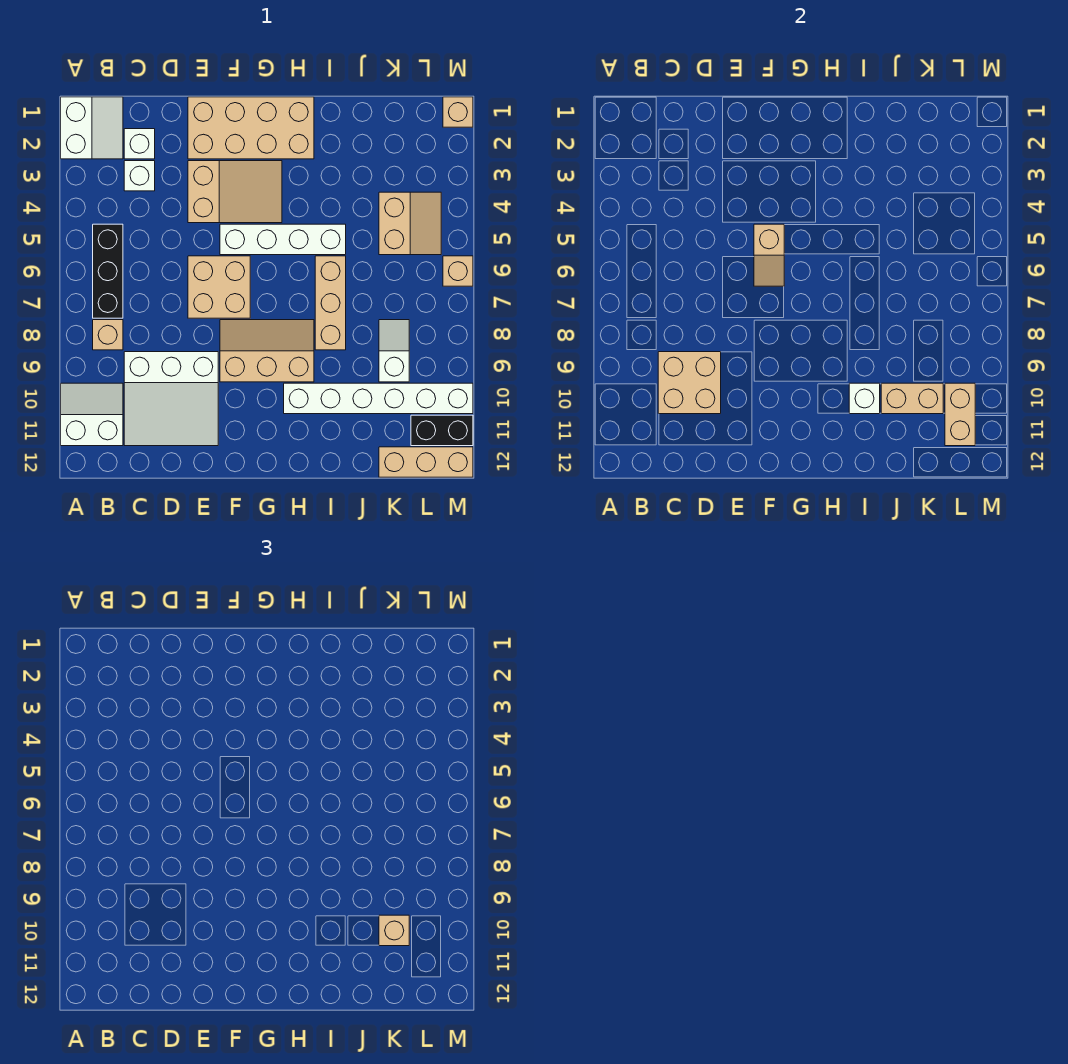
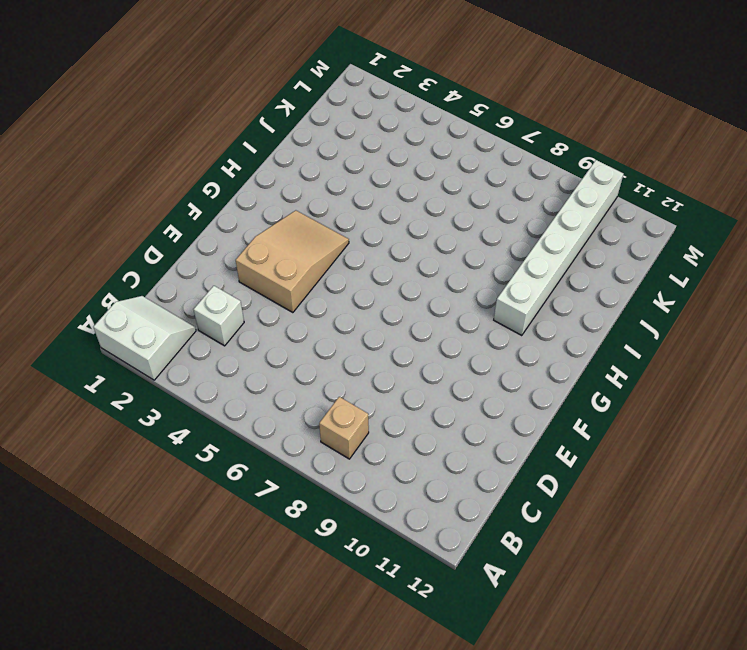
none -> white slope A10:B11 level 1 top 11
none -> black brick B5:B7 level 1
none -> white brick C2 level 1

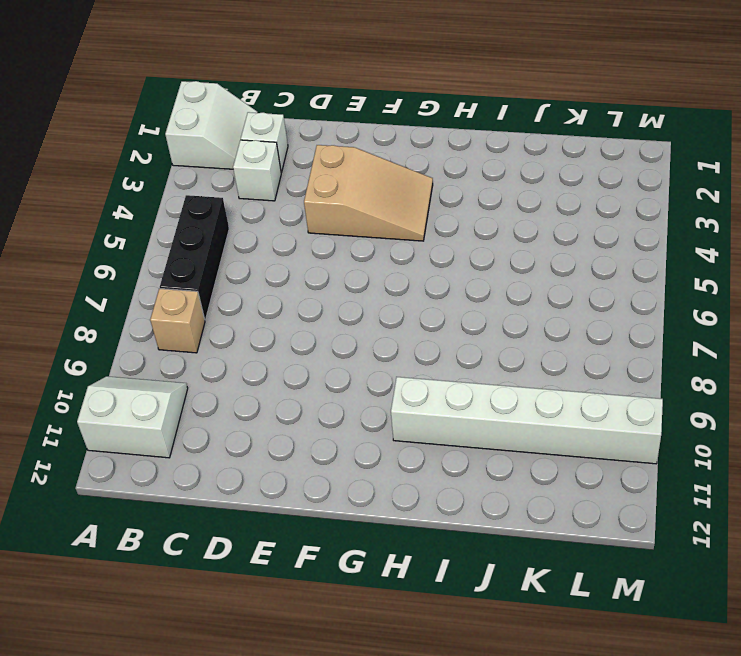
none -> white slope C9:E11 level 1 top 9
none -> tan brick E1:H2 level 1
none -> tan brick E6:F7 level 1

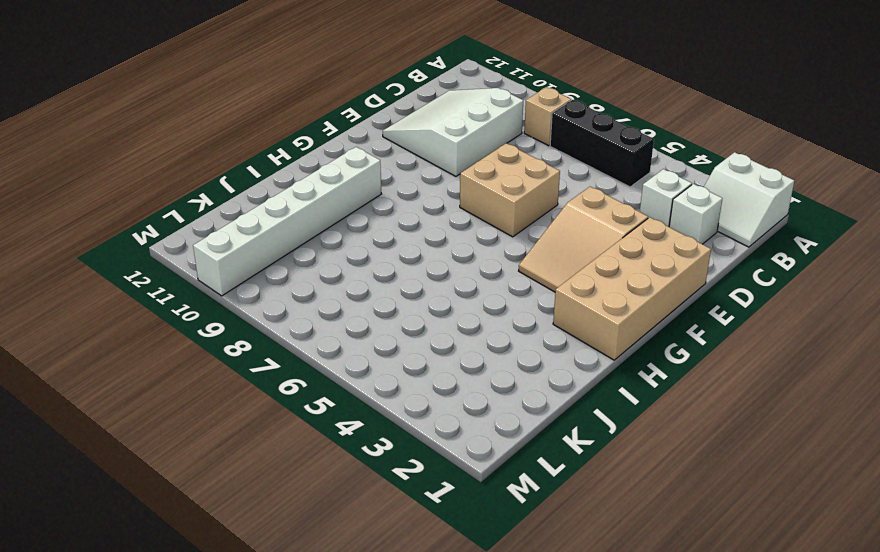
none -> white slope A10:B11 level 1 top 11
none -> white brick F5:I5 level 1
none -> tan slope F8:H9 level 1 top 9

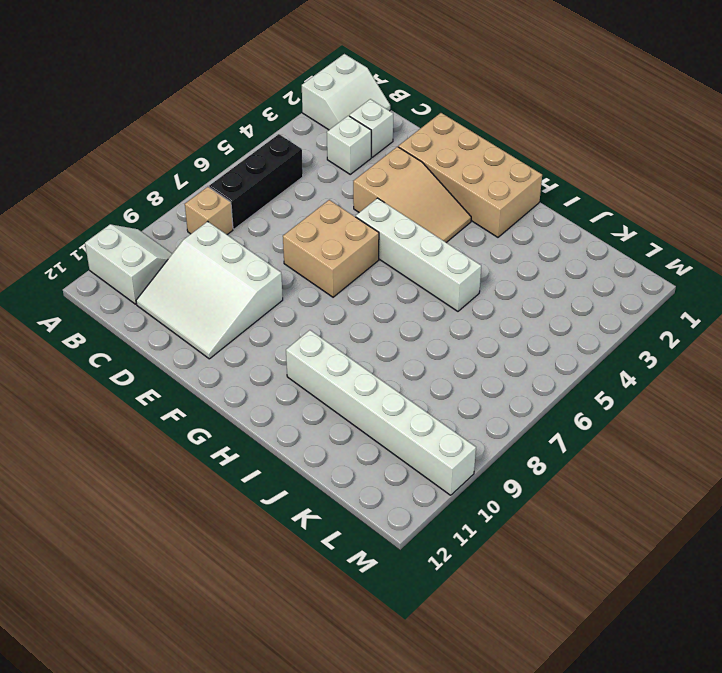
none -> tan slope F8:H9 level 1 top 9
none -> tan brick I6:I8 level 1
none -> tan slope K4:L5 level 1 top K

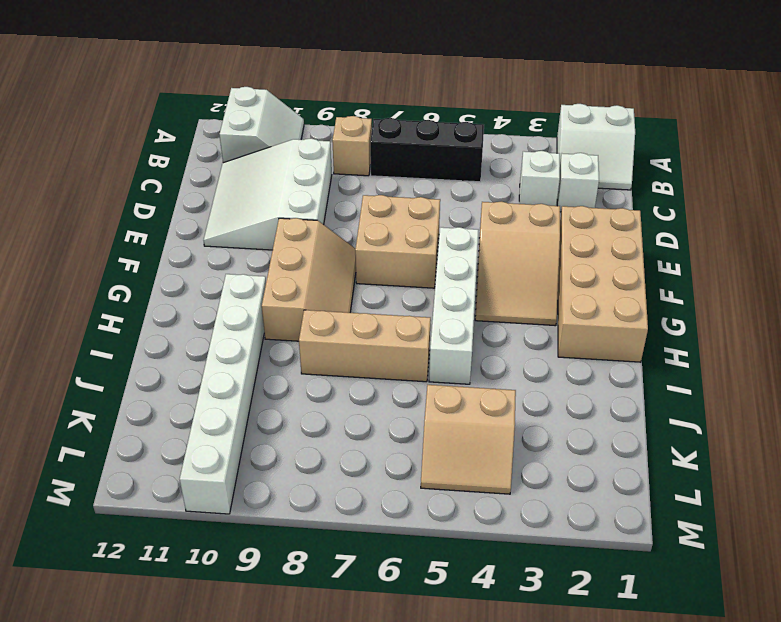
none -> white slope K8:K9 level 1 top 9
none -> tan brick K12:M12 level 1
none -> black brick L11:M11 level 1

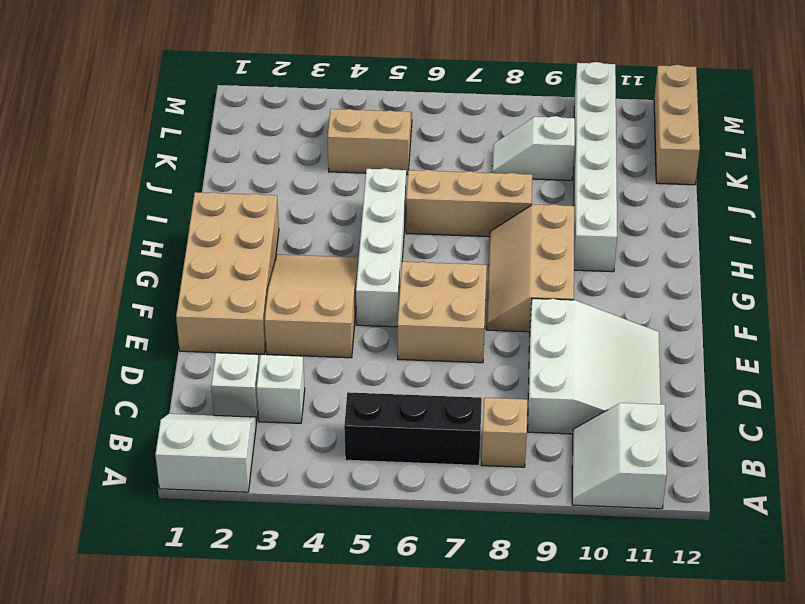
none -> black brick L11:M11 level 1
none -> tan brick M1 level 1
none -> tan brick M6 level 1

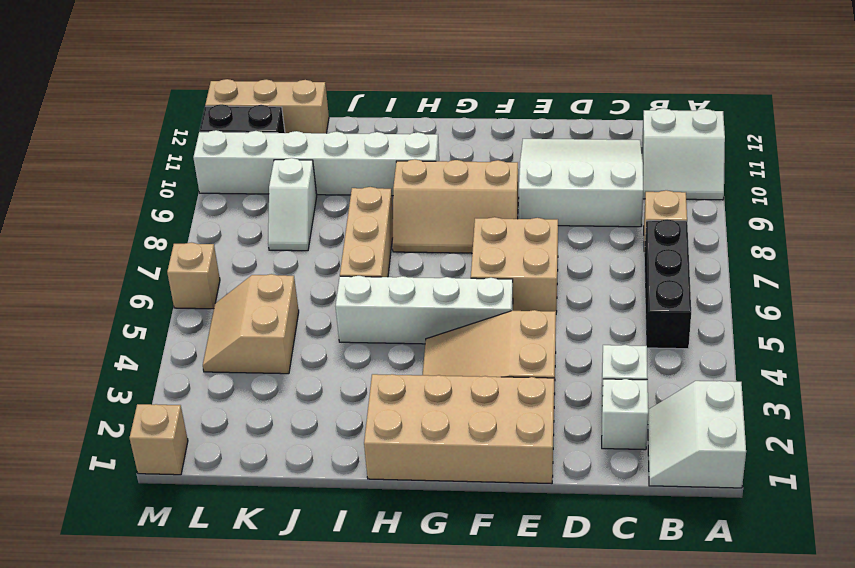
none -> tan brick C9:D10 level 2
none -> tan slope F5:F6 level 2 top 5
none -> white brick I10 level 2

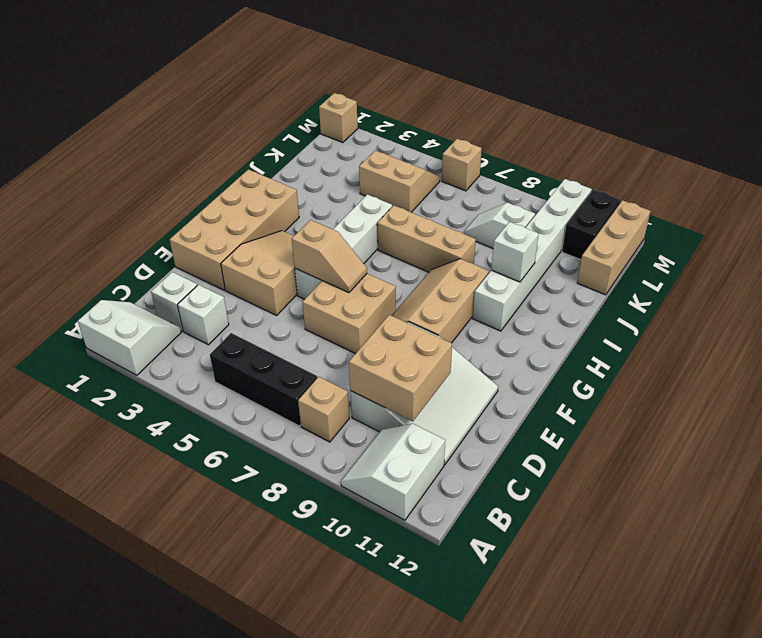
none -> tan brick J10:K10 level 2
none -> tan brick L10:L11 level 2
none -> tan brick K10 level 3

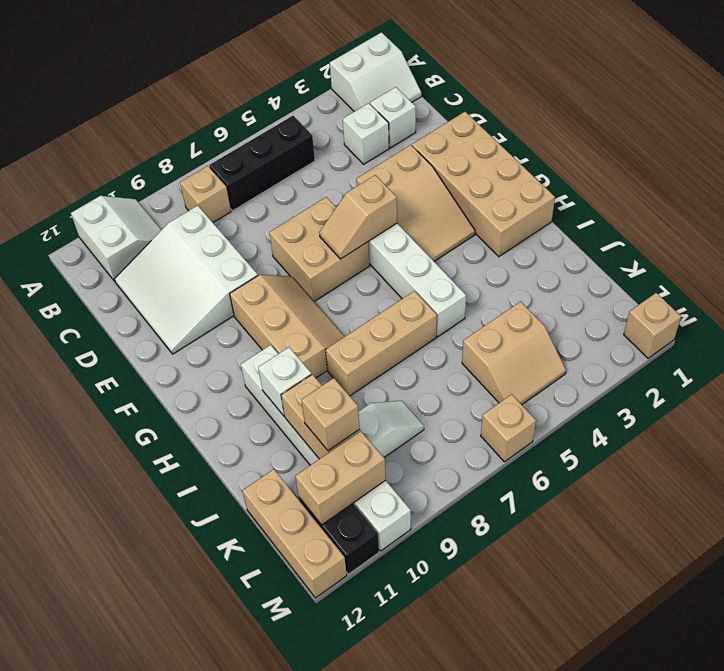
none -> tan brick C9:D10 level 2

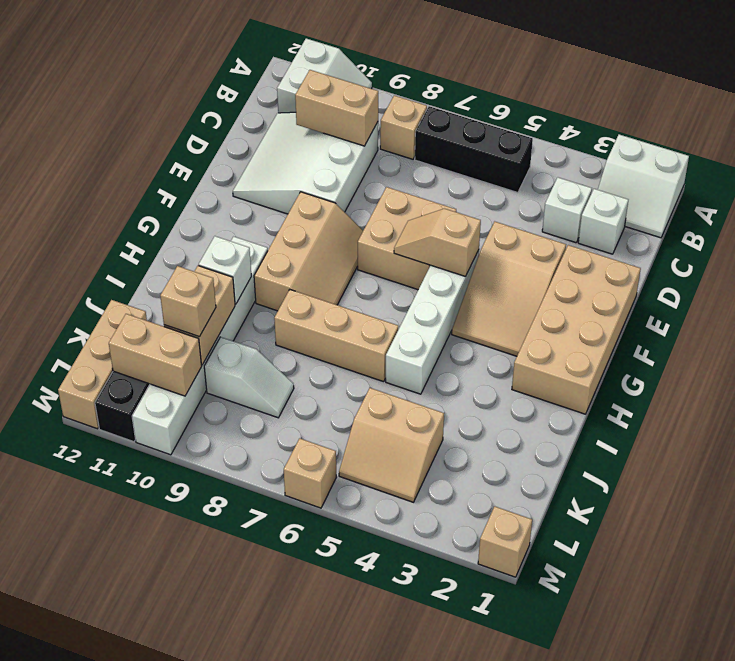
tan brick C9:C10 level 2 -> tan brick C9:D10 level 2

